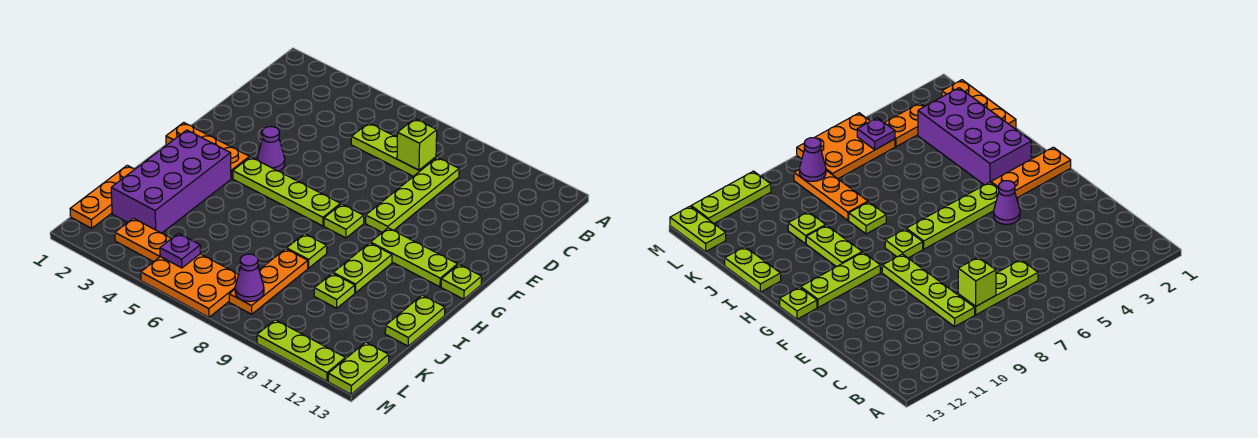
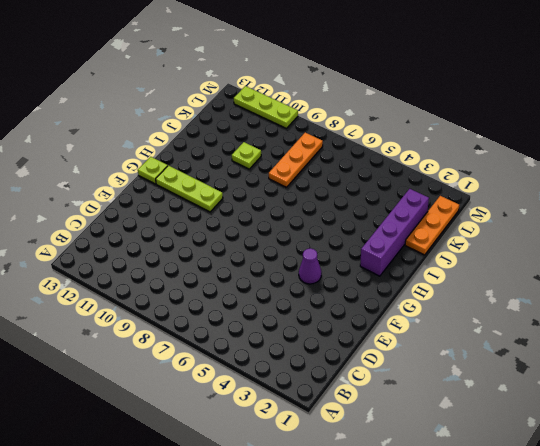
purple brick H2:K2 level 1 -> purple brick H2:K3 level 1
none -> lime plate C6:C8 level 1
none -> lime plate C9:F9 level 1
none -> orange plate G1:G3 level 1

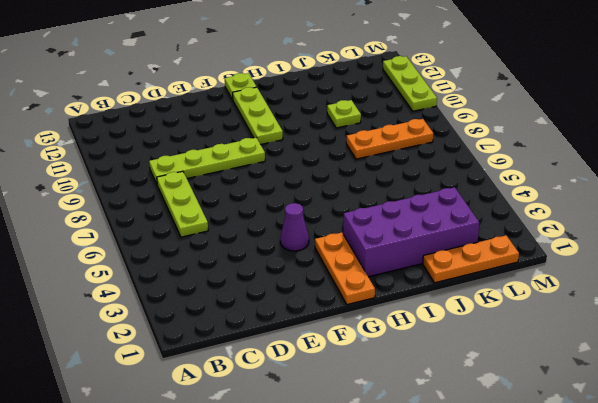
none -> lime plate G4:G7 level 1
none -> lime plate G8 level 1
none -> lime plate H10:I10 level 1

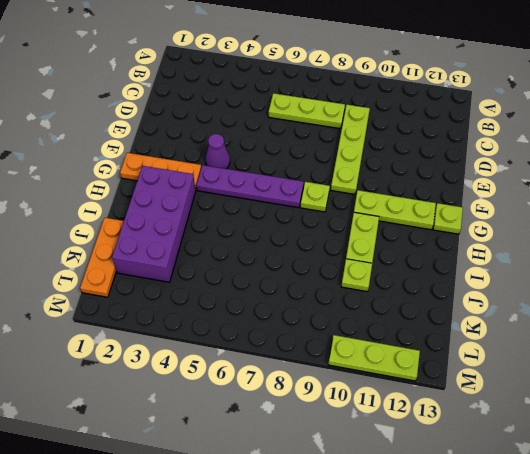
purple plate G4:G7 level 1 -> lime plate G4:G7 level 1
none -> lime plate I8 level 1
none -> lime plate I13:J13 level 1
none -> orange plate J8:L8 level 1

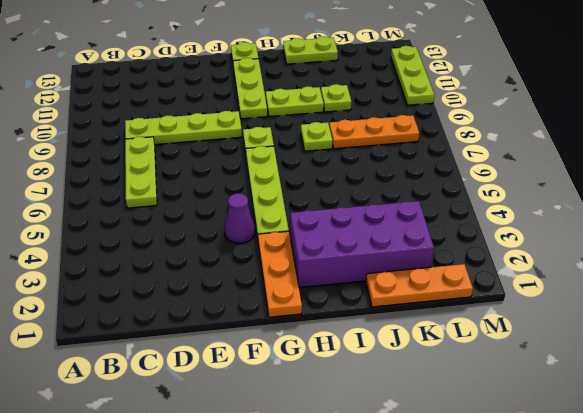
none -> orange plate L3:L4 level 1
none -> orange plate L5:M7 level 1
none -> lime plate L13:M13 level 1

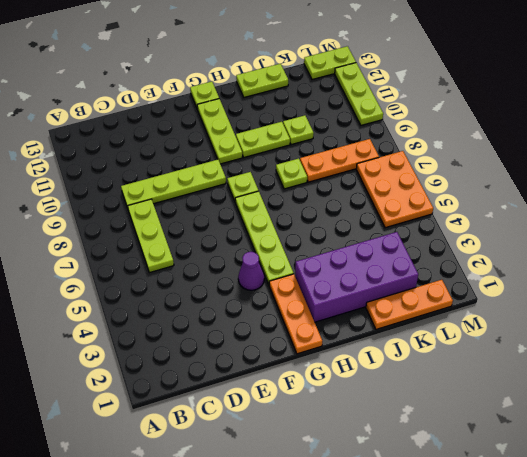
none -> orange plate L3:L4 level 1
none -> lime brick C8 level 2
none -> purple plate L5 level 2

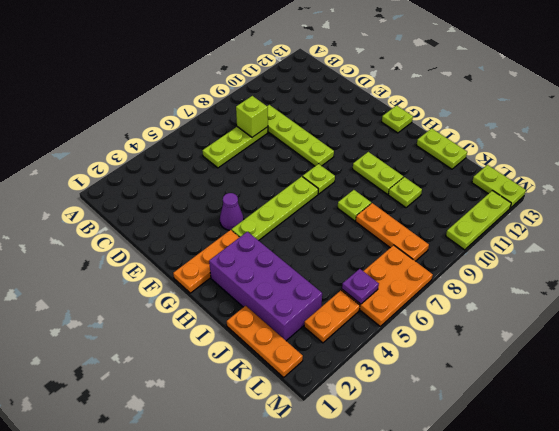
none -> lime plate G10:G12 level 1
none -> purple cone L8 level 2

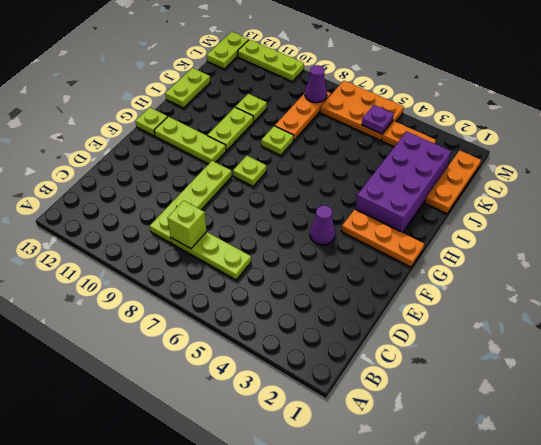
none -> lime plate G4:G7 level 1

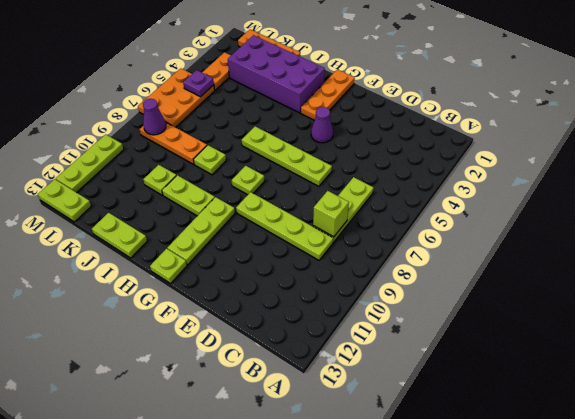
lime plate E6:H6 level 1 -> lime plate G4:G7 level 1

